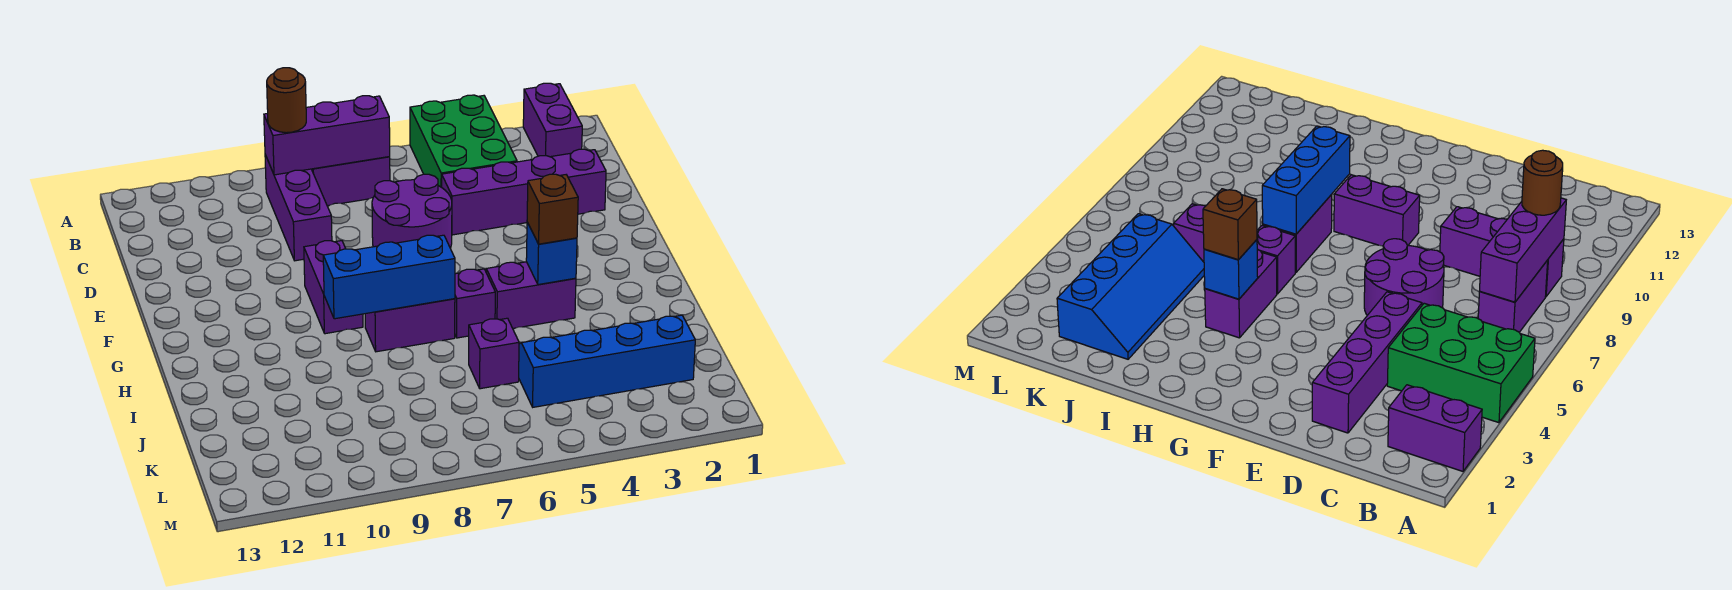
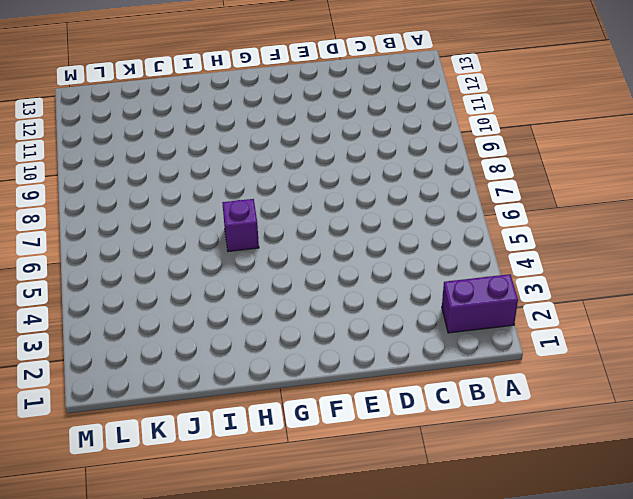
none -> green brick A4:C5 level 1
none -> purple brick B7:B8 level 1
none -> purple brick B9:D9 level 1

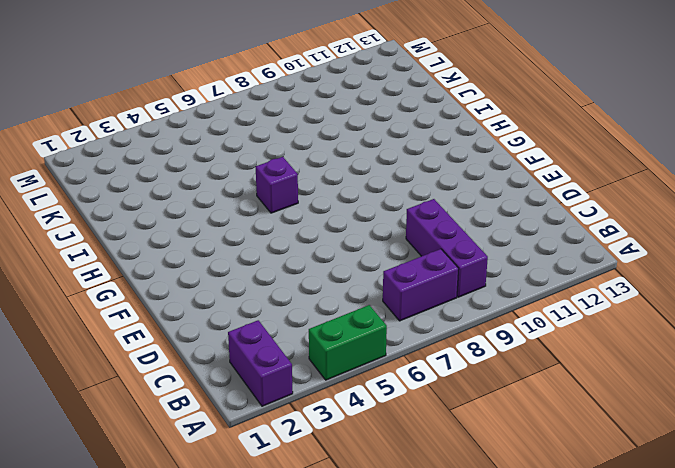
green brick A4:A5 level 1 -> green brick A4:C5 level 1
none -> purple brick D2:D5 level 1
none -> purple round brick D6:E7 level 1
none -> purple brick F9:G9 level 1

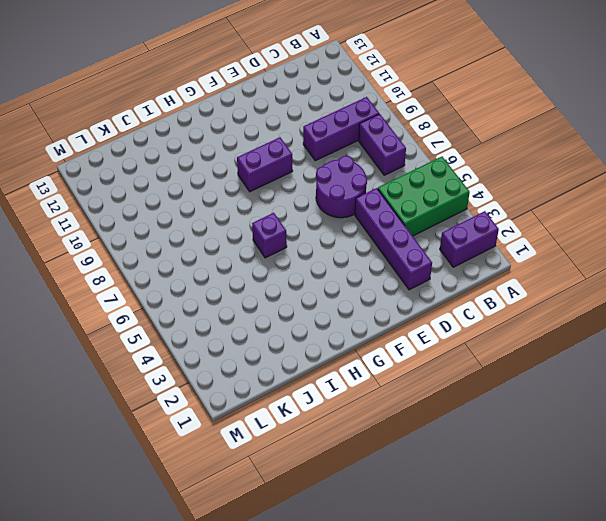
none -> purple brick H4:H5 level 1
none -> purple brick H7:H8 level 1
none -> blue slope J2:K5 level 1 top K

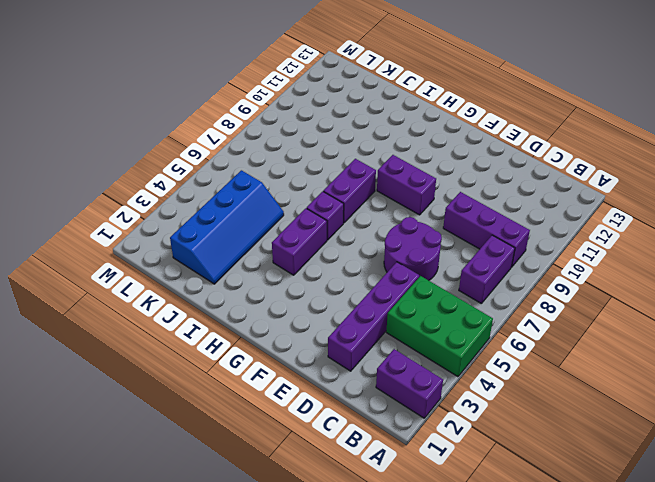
none -> purple brick J6 level 1
none -> purple brick B7:B9 level 2
none -> blue brick H4 level 2

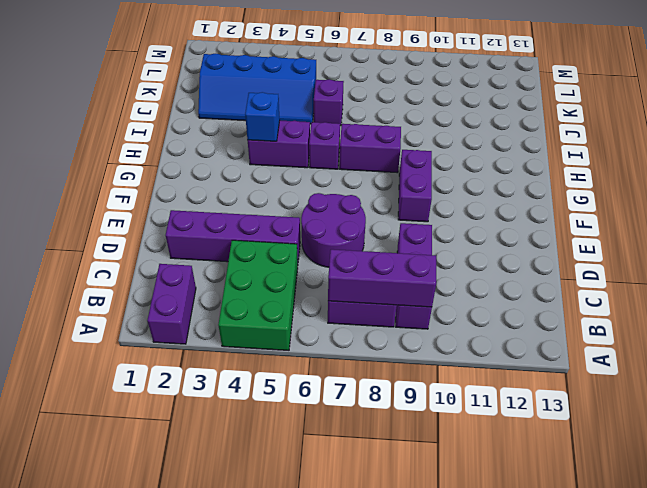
none -> blue brick H7:H9 level 2
none -> brown round brick B9 level 3
none -> brown brick H4 level 3

